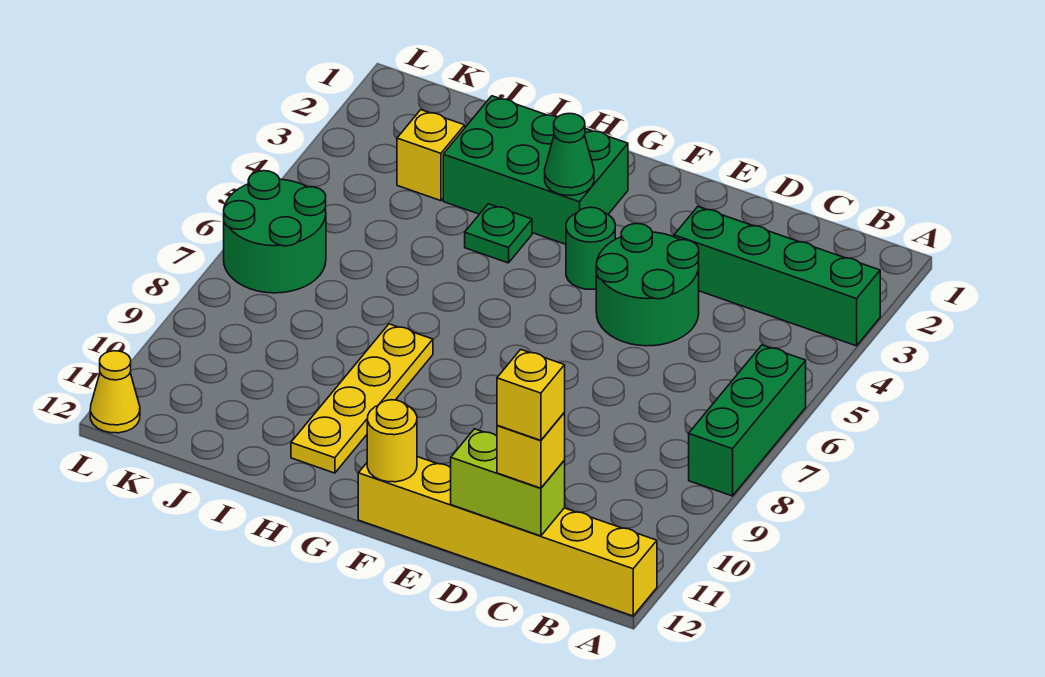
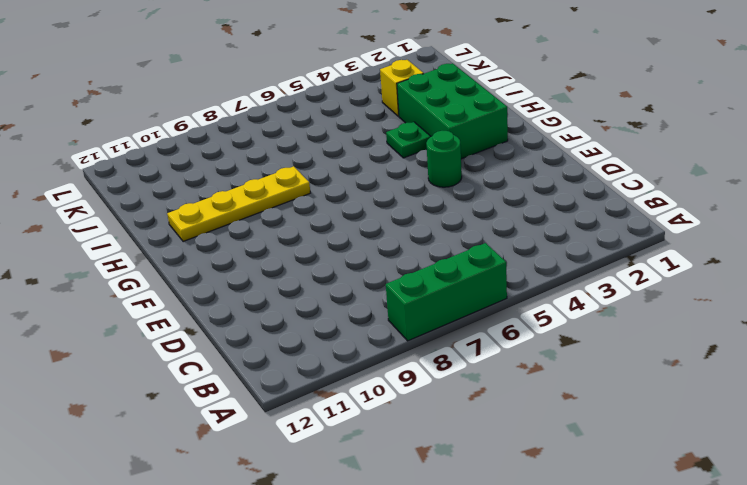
none -> green brick A3:D3 level 1
none -> yellow brick A12:F12 level 1
none -> green round brick D4:E5 level 1

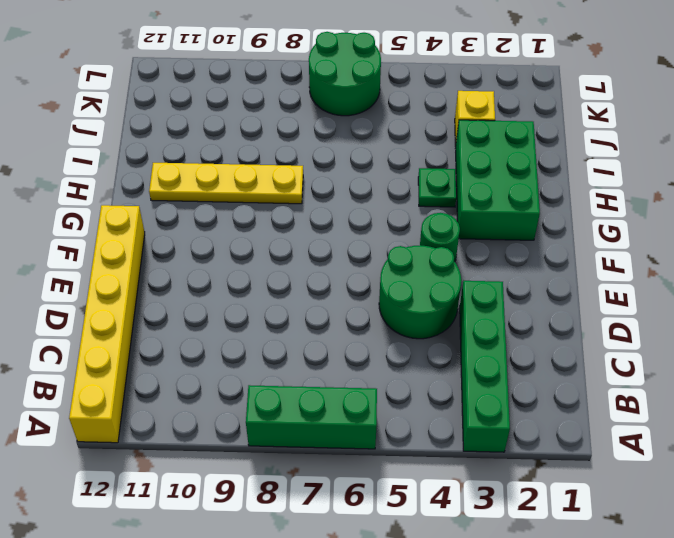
none -> yellow cone L12 level 1
none -> lime brick C12:D12 level 2
none -> yellow round brick F12 level 2

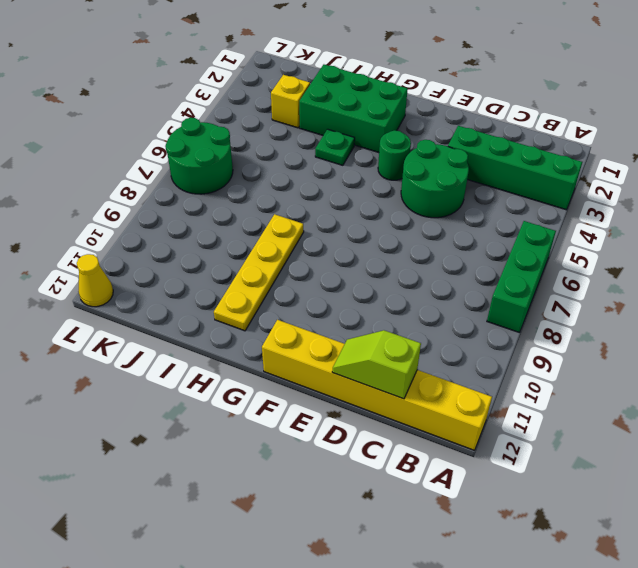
lime slope C12:D12 level 2 top C -> lime brick C12:D12 level 2
none -> yellow round brick F12 level 2
none -> green cone G3 level 2
none -> yellow brick C12 level 3

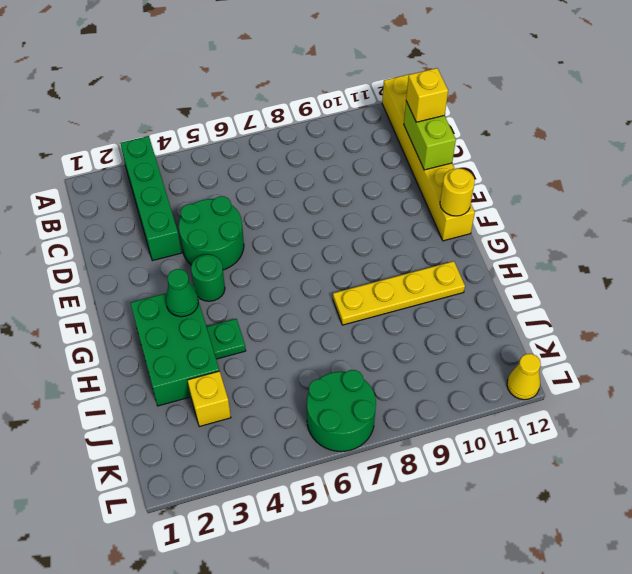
none -> green brick A6:A8 level 1
none -> yellow brick C12 level 4

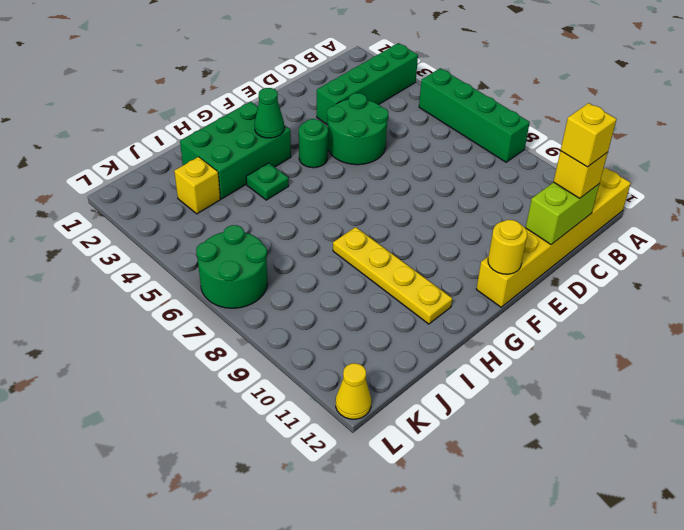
green brick A5:A8 level 1 -> green brick A6:A8 level 1

